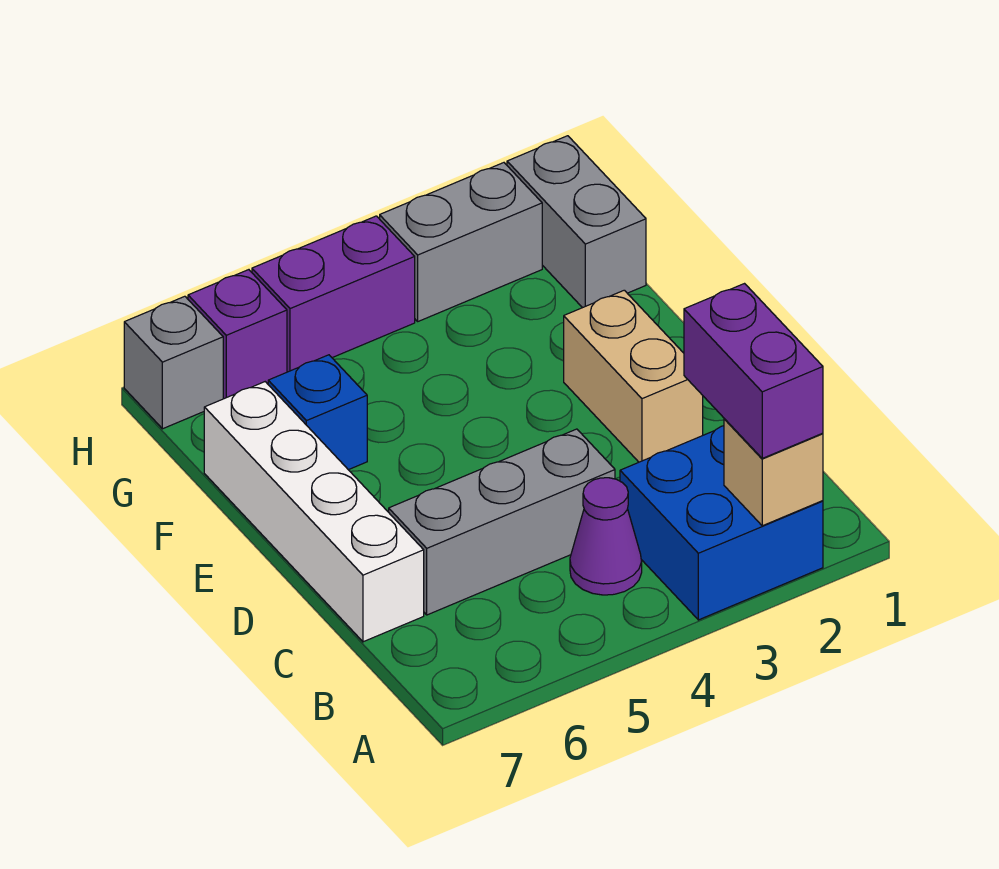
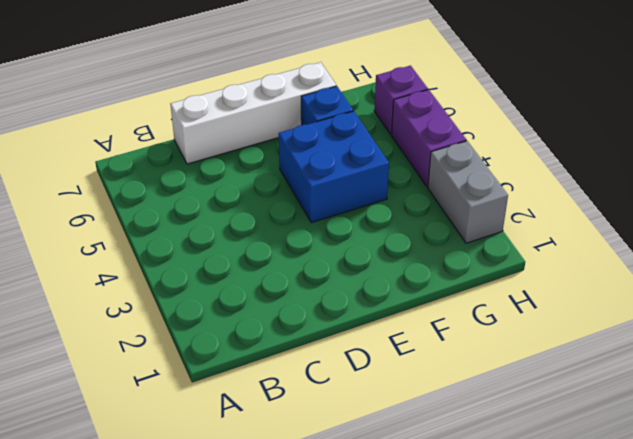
blue brick E4:F5 level 1 -> blue brick A2:B3 level 1
none -> purple cone B4 level 1
none -> grey brick C4:C6 level 1
none -> tan brick D2:E2 level 1

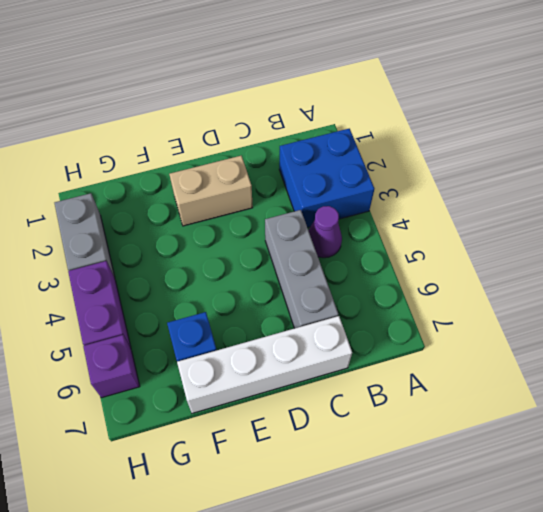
none -> grey brick G1:H1 level 1
none -> grey brick H7 level 1
none -> tan brick A2 level 2

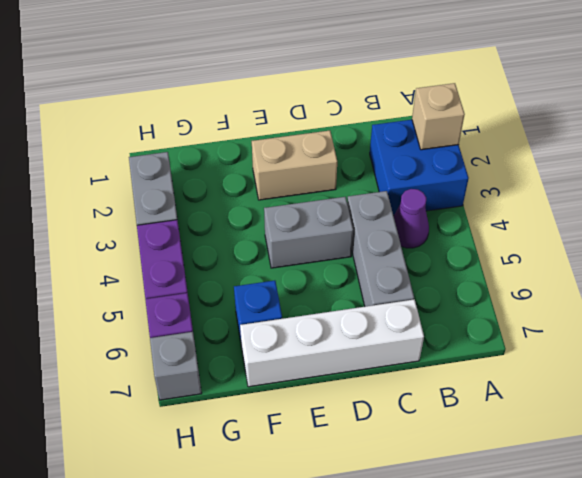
grey brick D4:E4 level 1 -> grey brick G1:H1 level 1
none -> purple brick A2:B2 level 3

